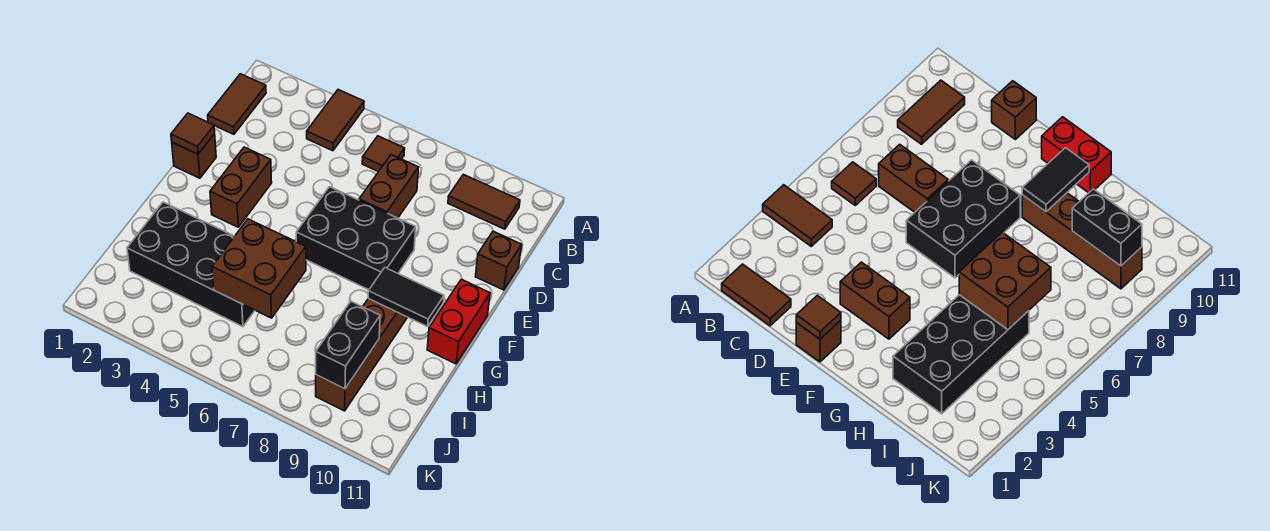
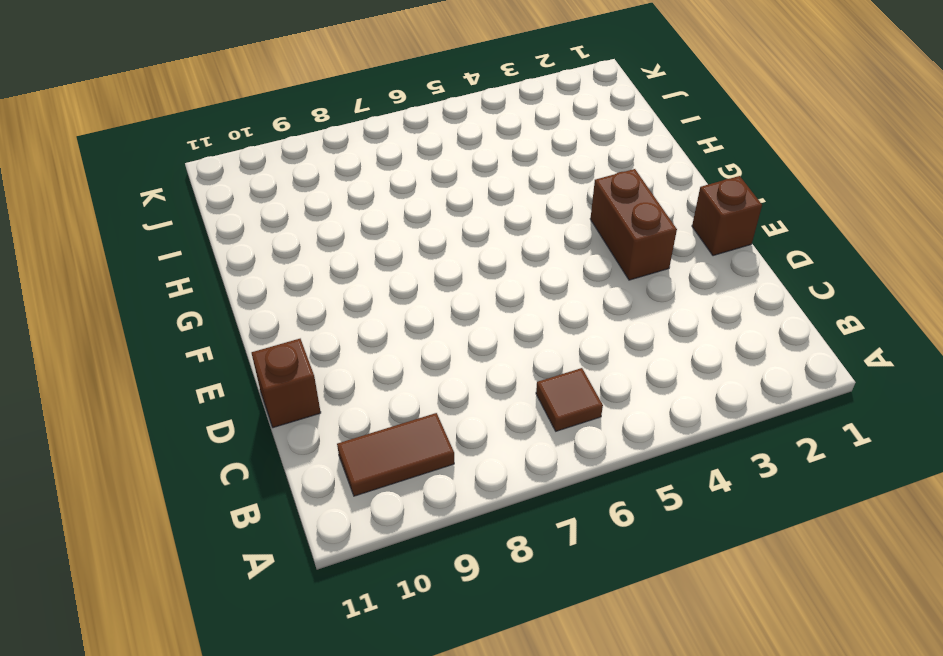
none -> brown tile A4:B4 level 1
none -> brown tile B1:C1 level 1
none -> brown brick C7:D7 level 1

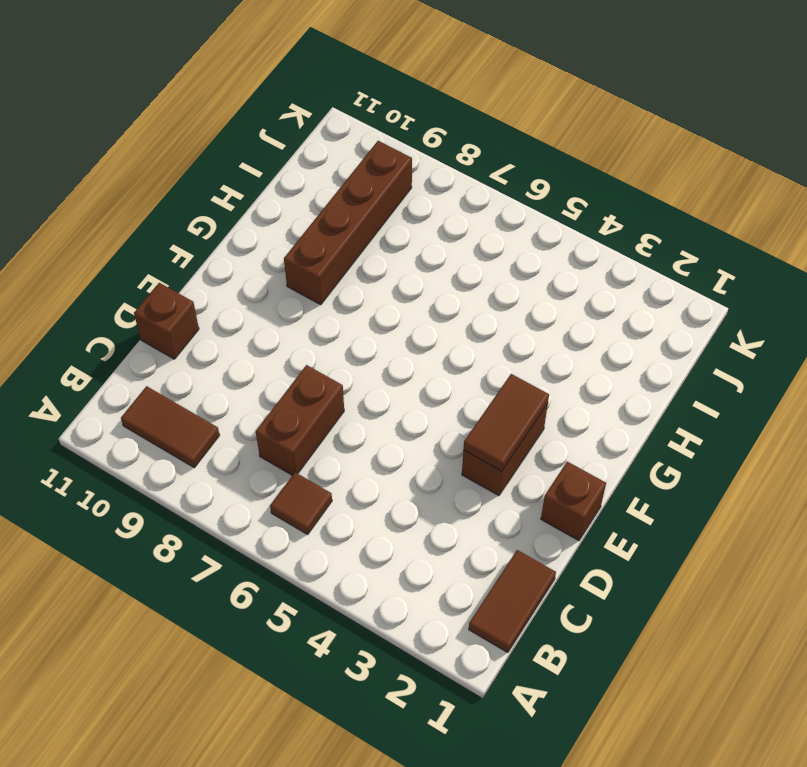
brown tile E3:F3 level 2 -> brown tile A4:B4 level 1
none -> black brick E6:F8 level 1
none -> red brick F11:G11 level 1
none -> black brick H2:I5 level 1

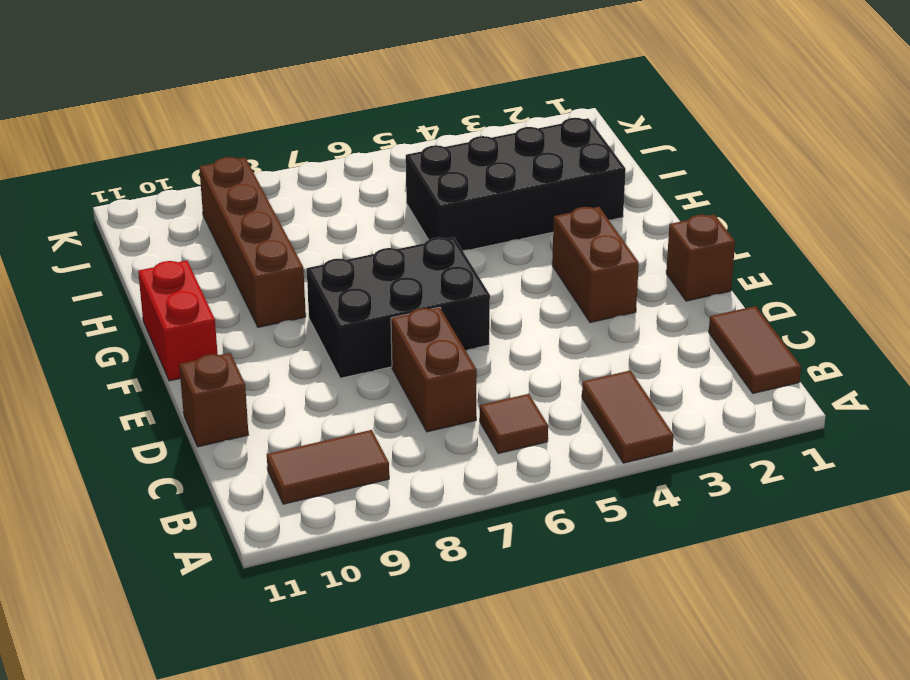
none -> brown tile E1 level 2
none -> black tile G9:G10 level 2
none -> brown brick H5:I6 level 2

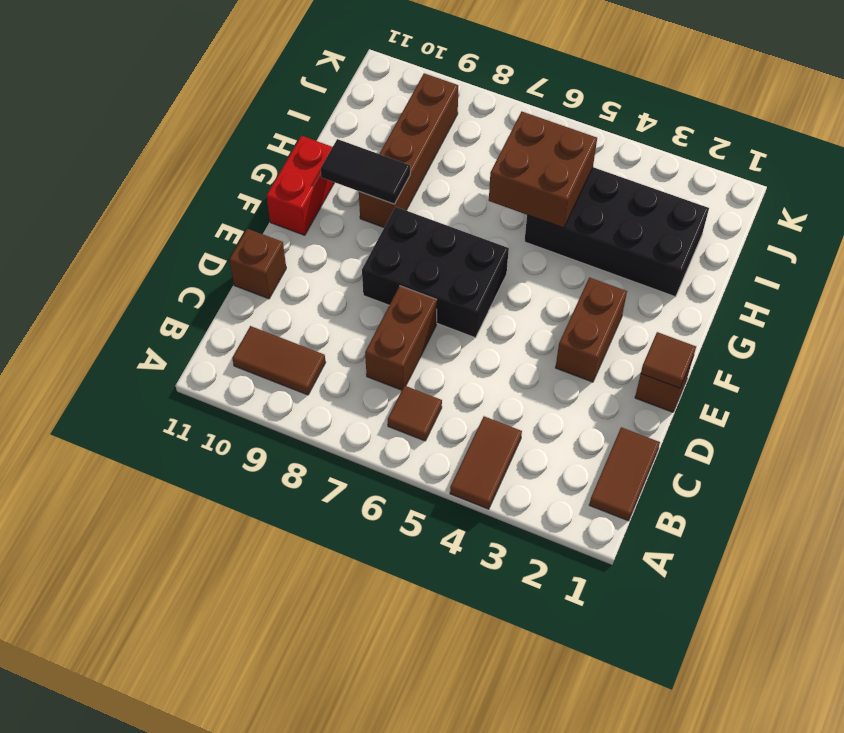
none -> black brick I9:J9 level 2

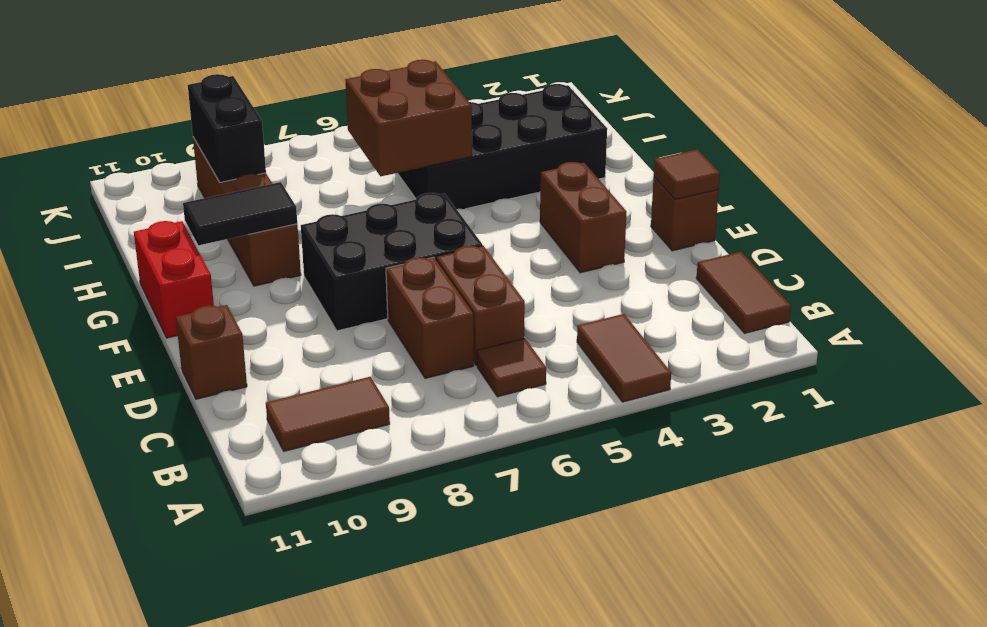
brown brick C6:D6 level 1 -> none

